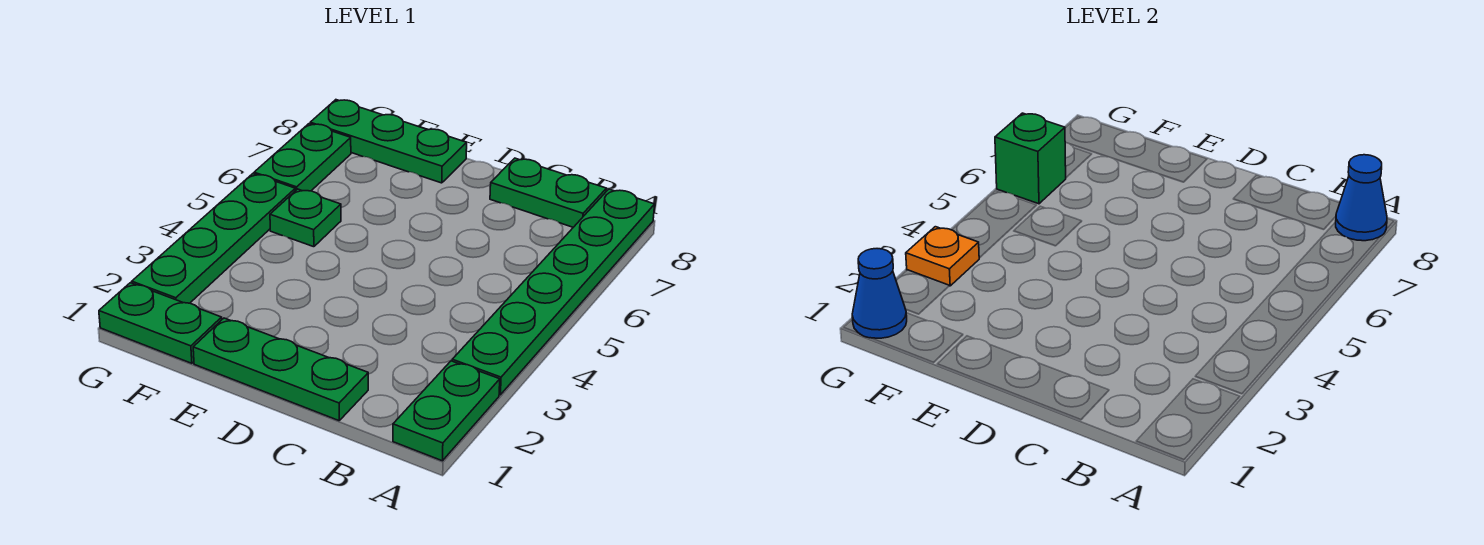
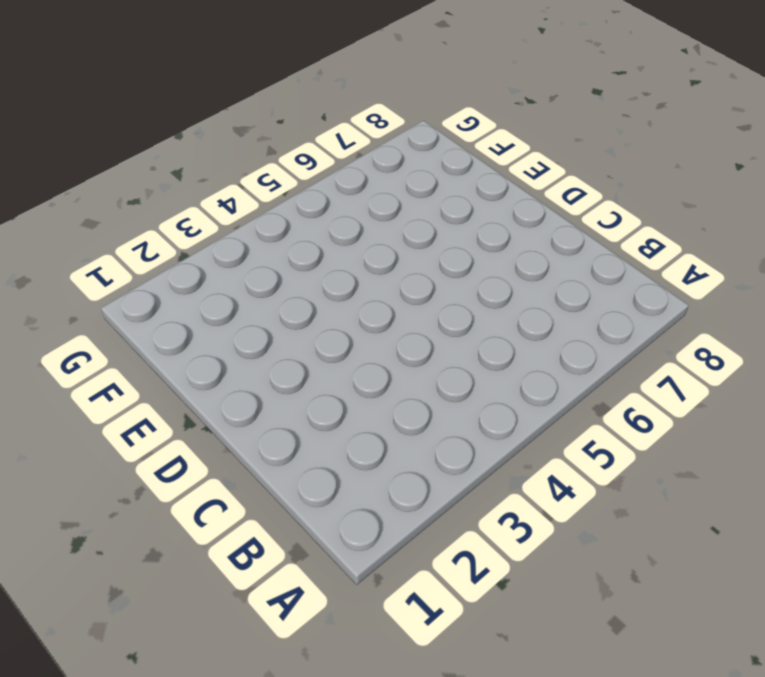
none -> green plate A1:A2 level 1
none -> green plate A3:A8 level 1
none -> green plate B8:C8 level 1

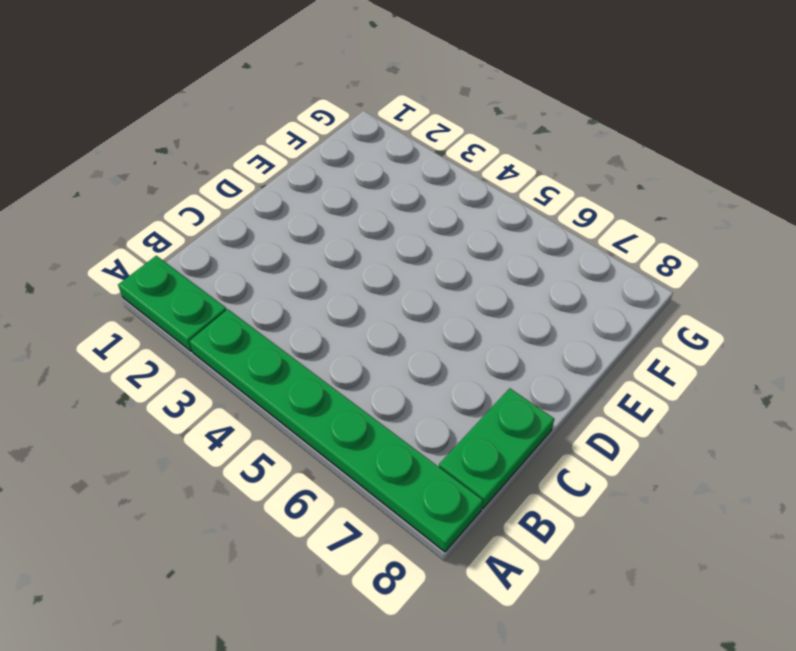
none -> green plate C1:E1 level 1
none -> green plate E8:G8 level 1
none -> green plate F1:G1 level 1

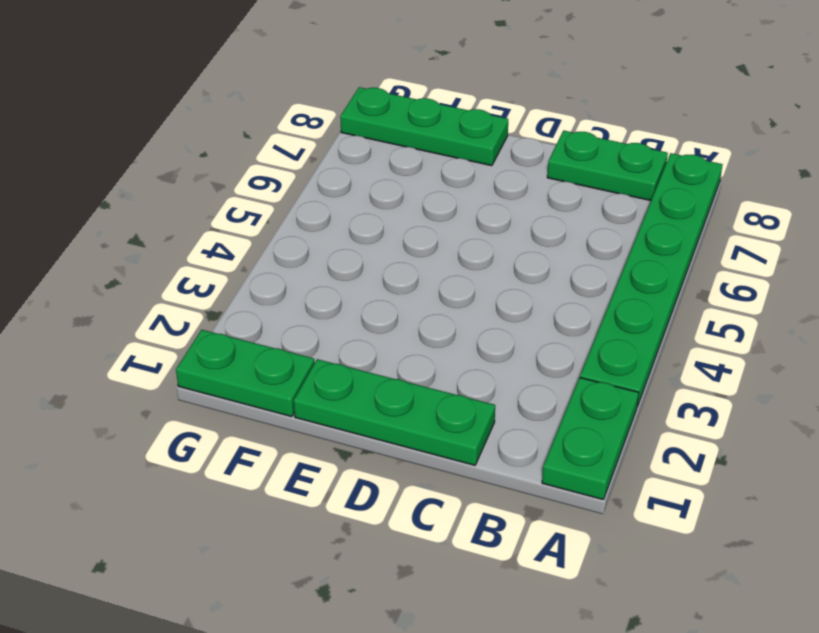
none -> green plate F5 level 1
none -> green plate G2:G5 level 1
none -> green plate G6:G7 level 1

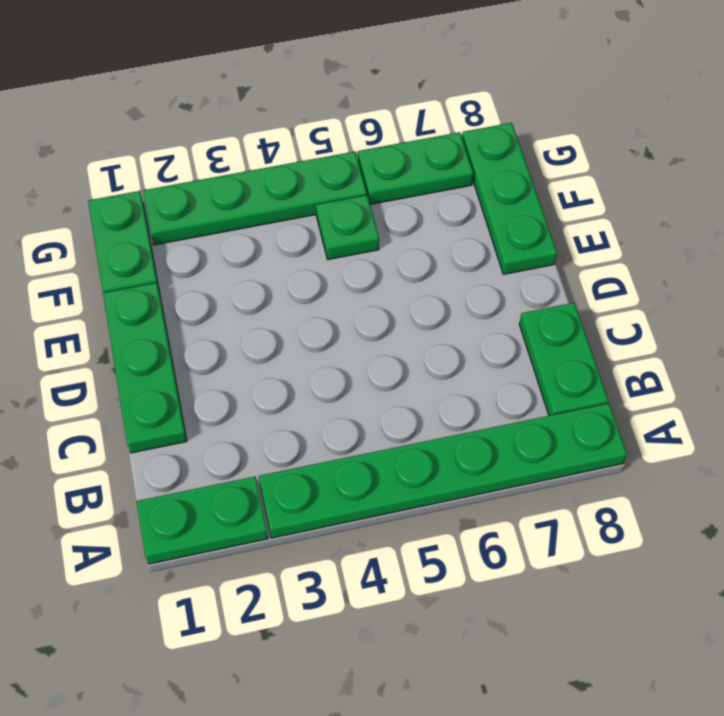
none -> blue cone A8 level 2
none -> blue cone G1 level 2
none -> orange plate G3 level 2

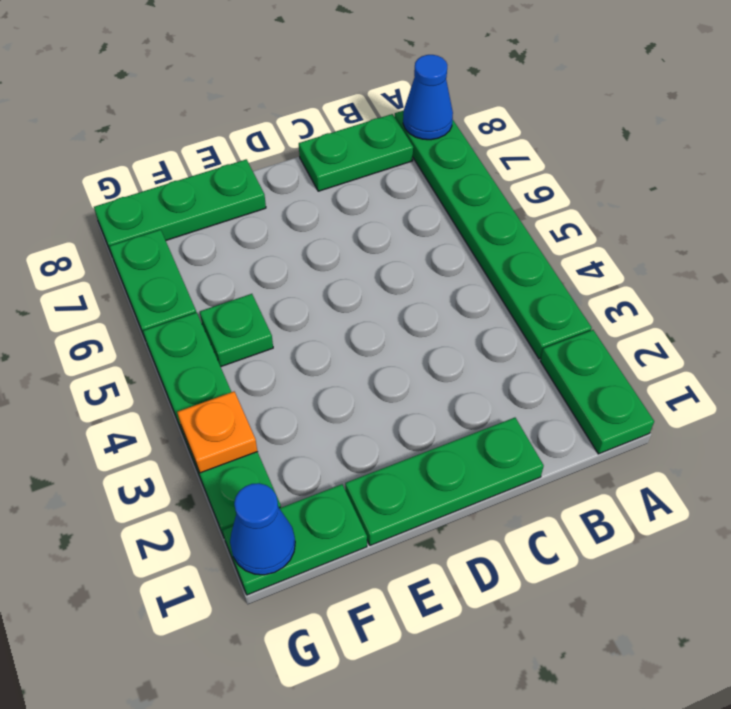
none -> green brick G6 level 2

